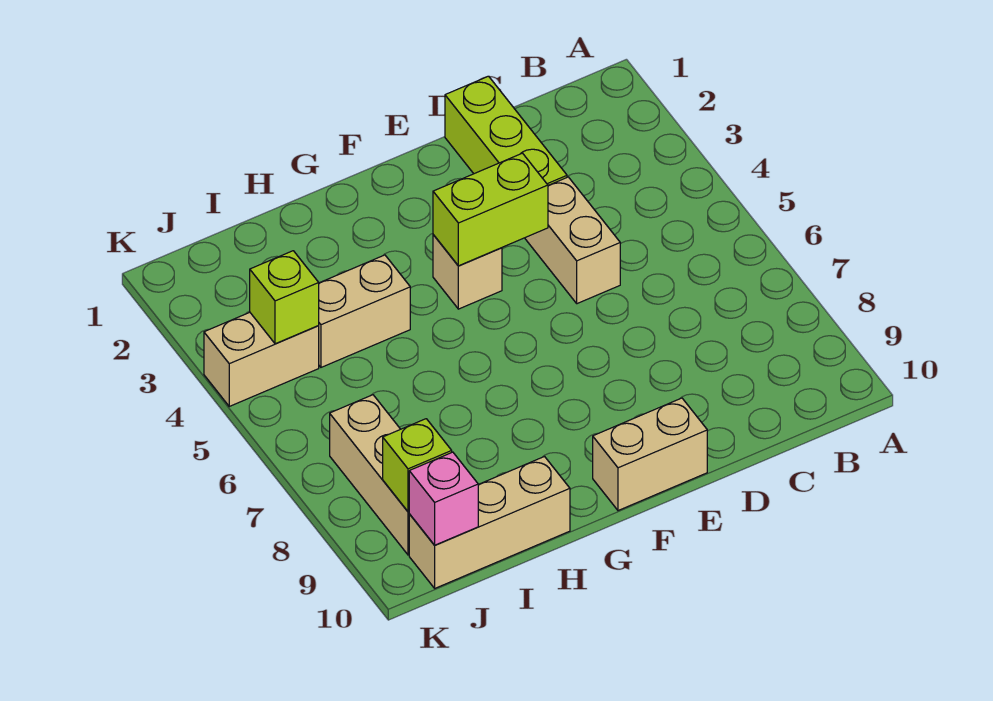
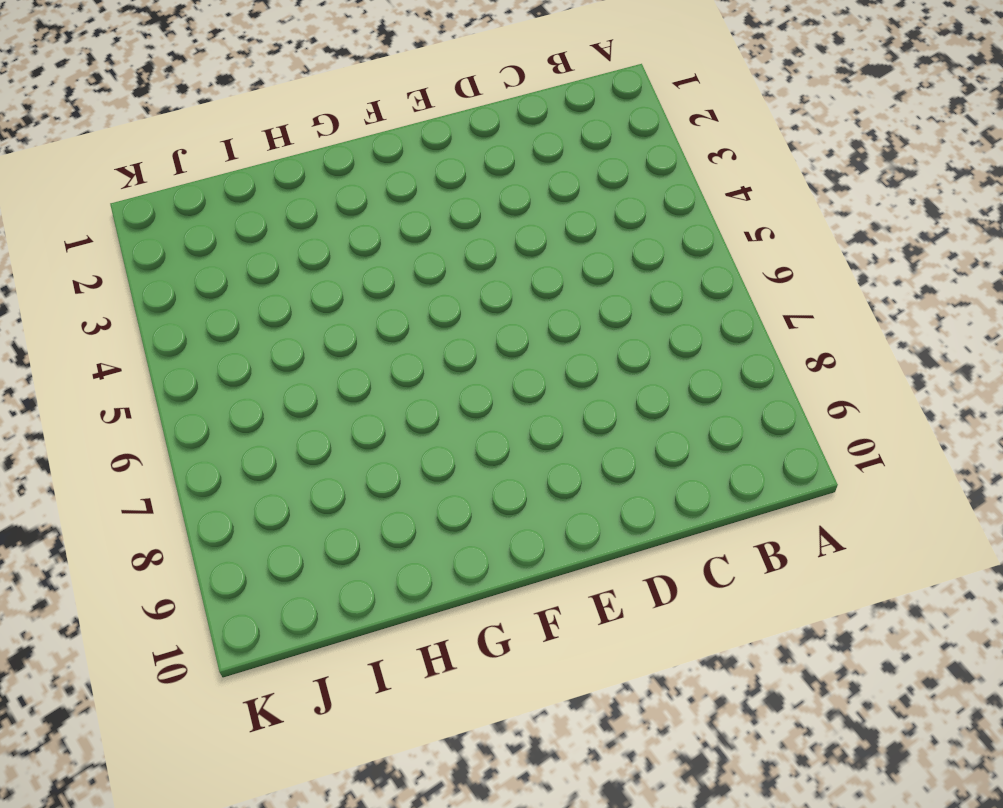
none -> lime brick D1:D3 level 1
none -> tan brick D4:D5 level 1
none -> tan brick E10:F10 level 1

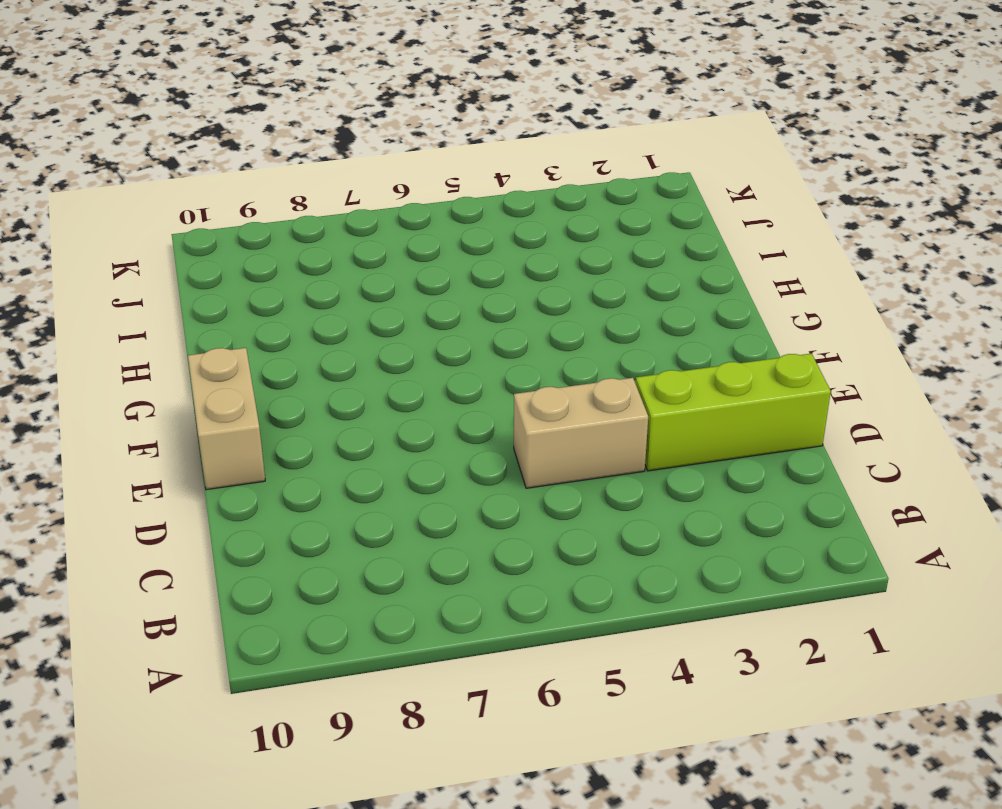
none -> tan brick F4 level 1
none -> tan brick H4:I4 level 1
none -> tan brick H10:J10 level 1

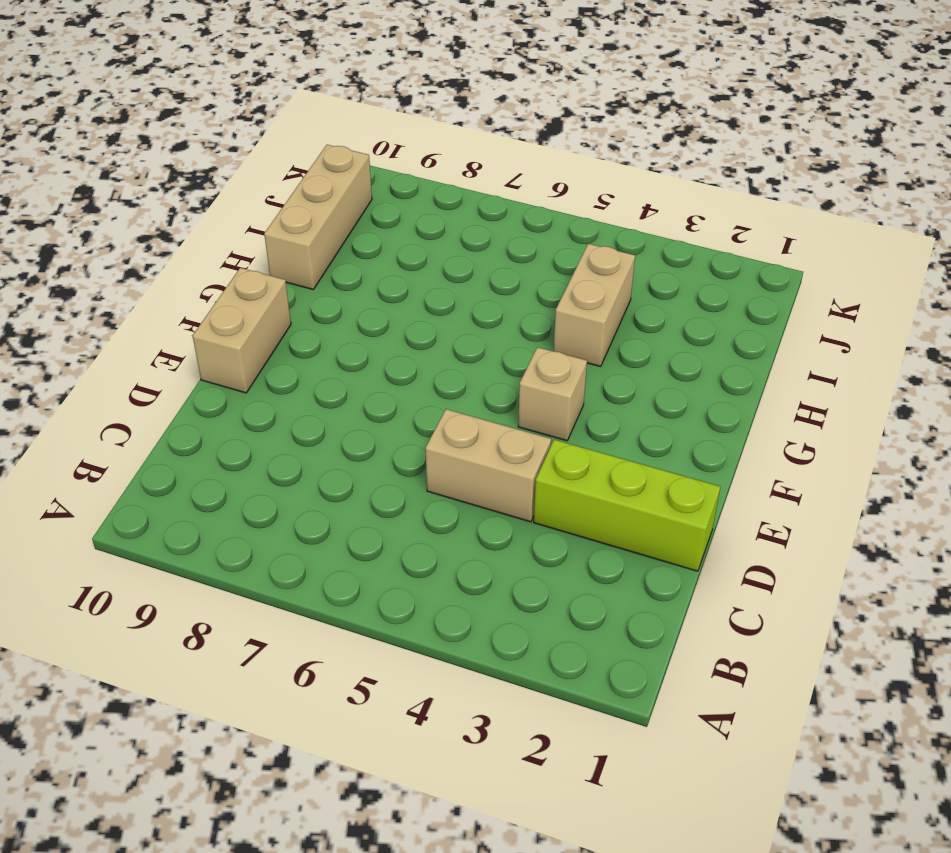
none -> tan brick J4:K4 level 1
none -> tan brick J7:J9 level 1
none -> lime brick E4:F4 level 2

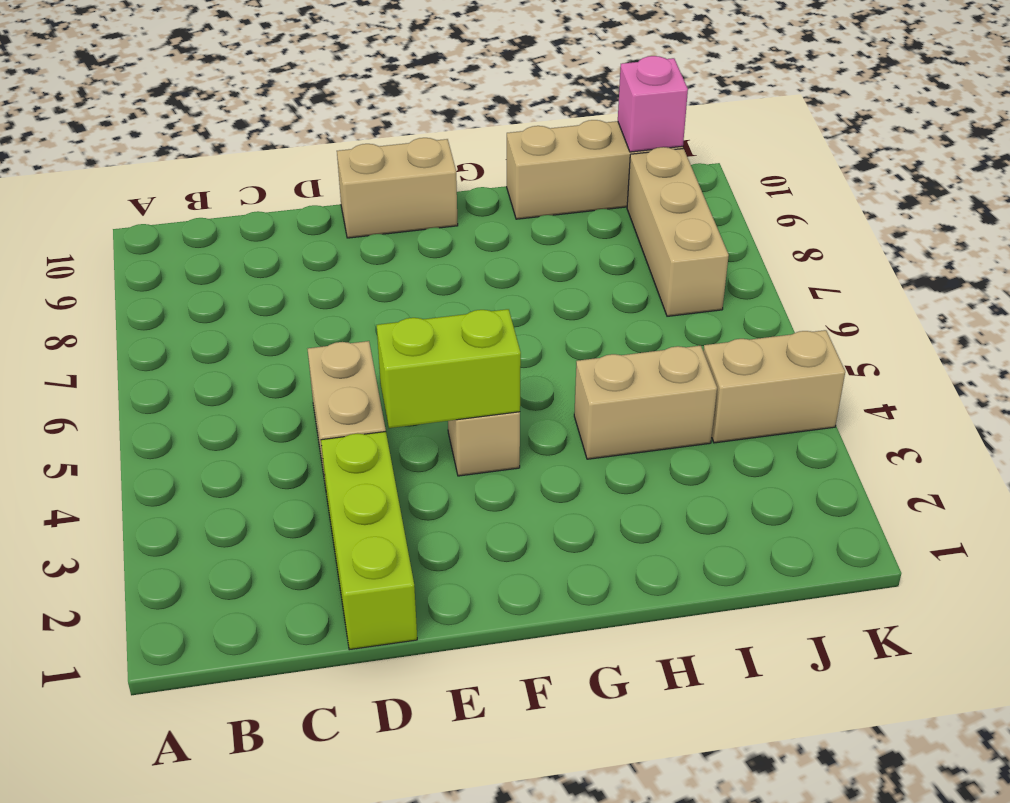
none -> lime brick J4 level 2
none -> lime brick J9 level 2

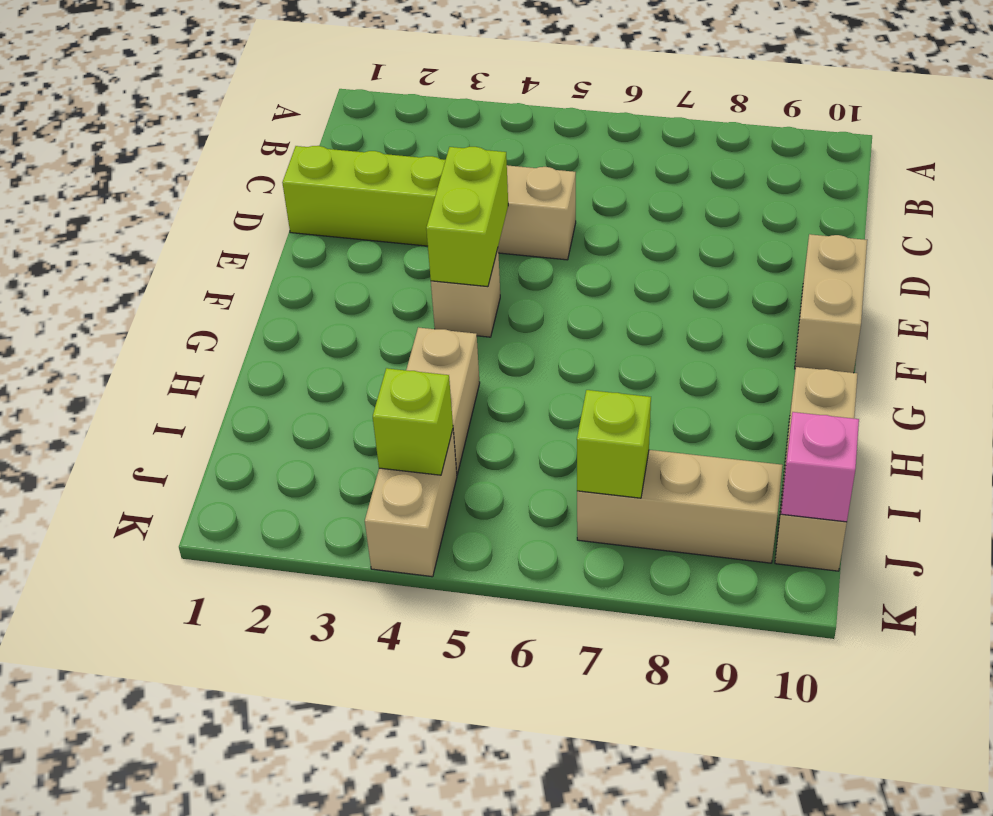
lime brick J7 level 2 -> lime brick J9 level 2

